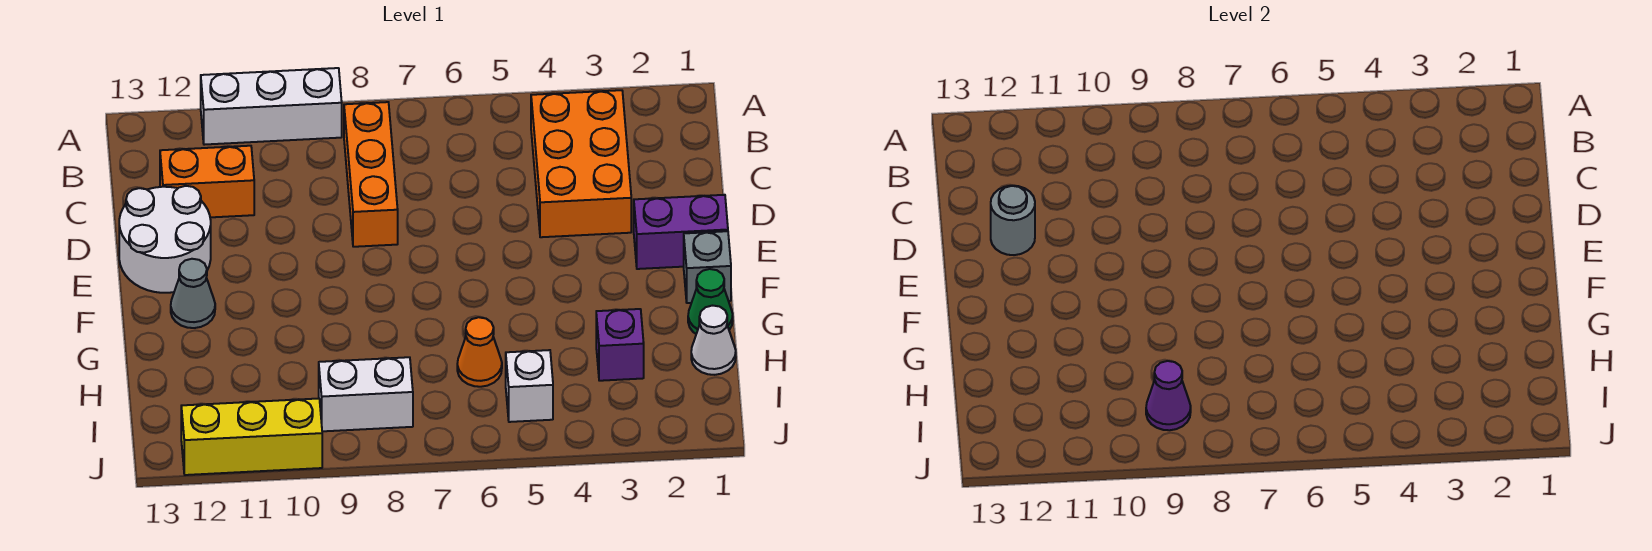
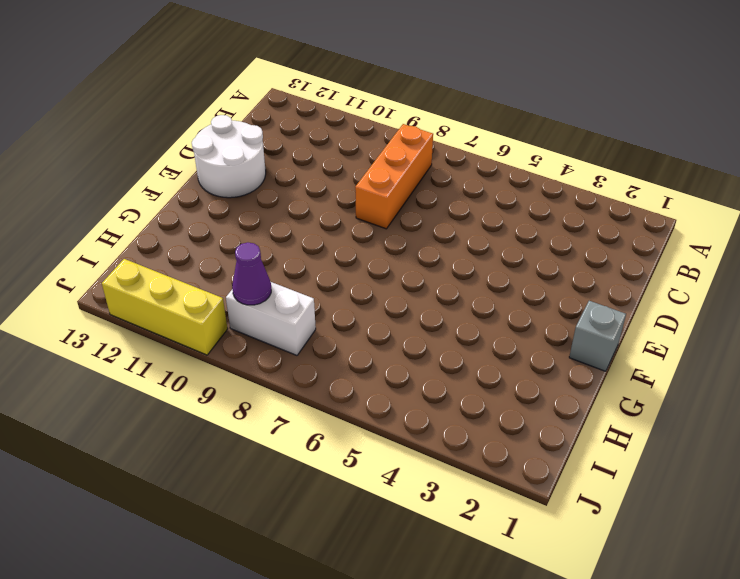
none -> white brick A9:A11 level 1
none -> orange brick B3:D4 level 1
none -> orange brick C11:C12 level 1

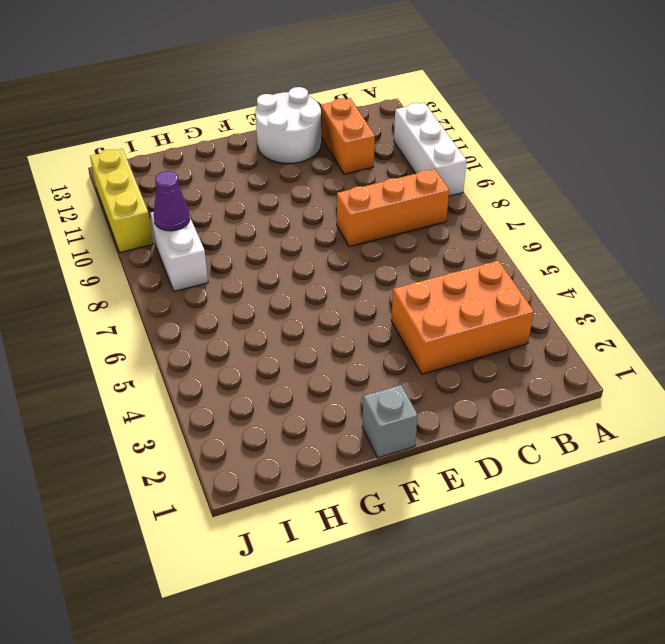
none -> purple brick E1:E2 level 1
none -> grey cone F12 level 1
none -> green cone G1 level 1

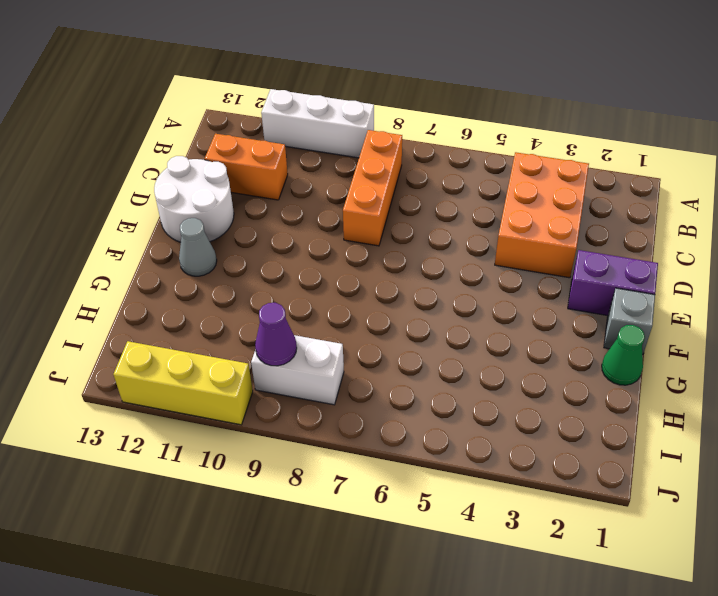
none -> white cone H1 level 1
none -> purple brick H3 level 1
none -> orange cone H6 level 1

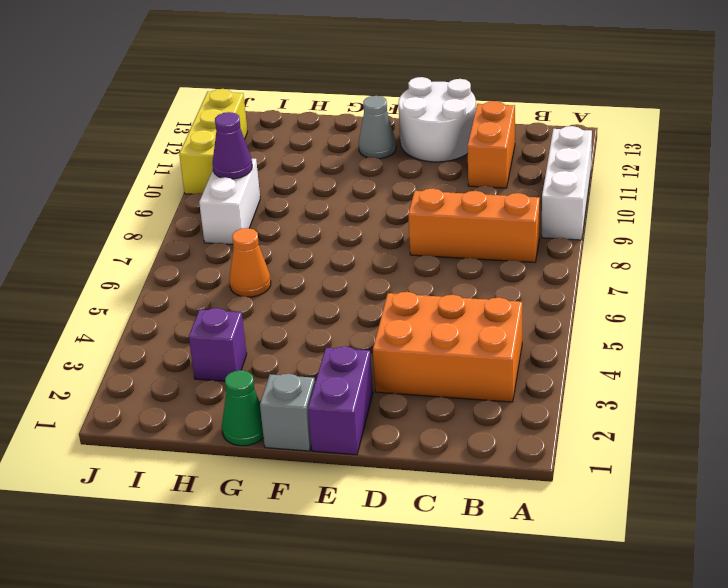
none -> white cone H1 level 1
none -> white brick I5 level 1
none -> grey round brick D12 level 2

